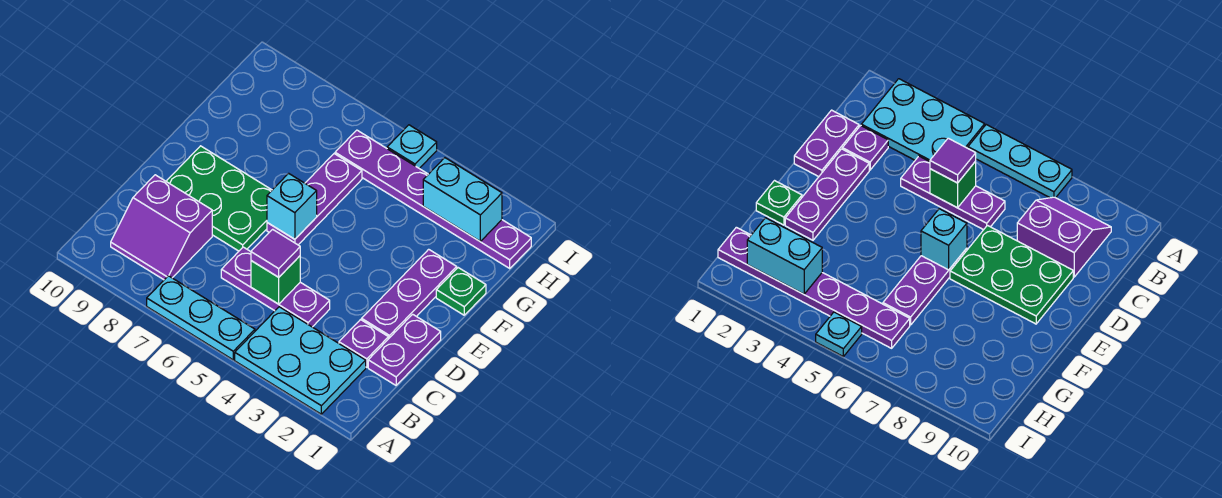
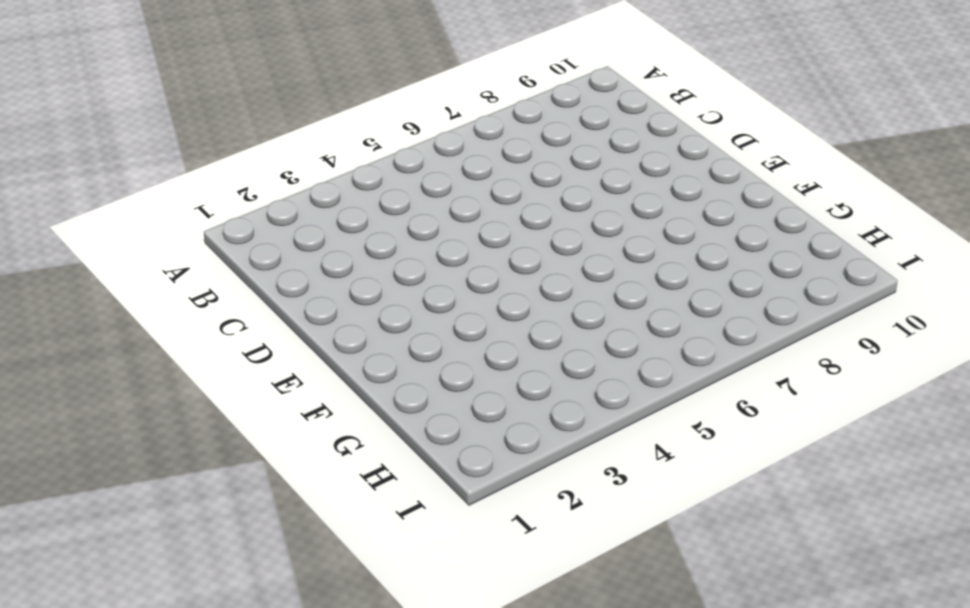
none -> cyan plate A2:B4 level 1
none -> cyan plate A5:A7 level 1
none -> purple slope B8:C9 level 1 top C

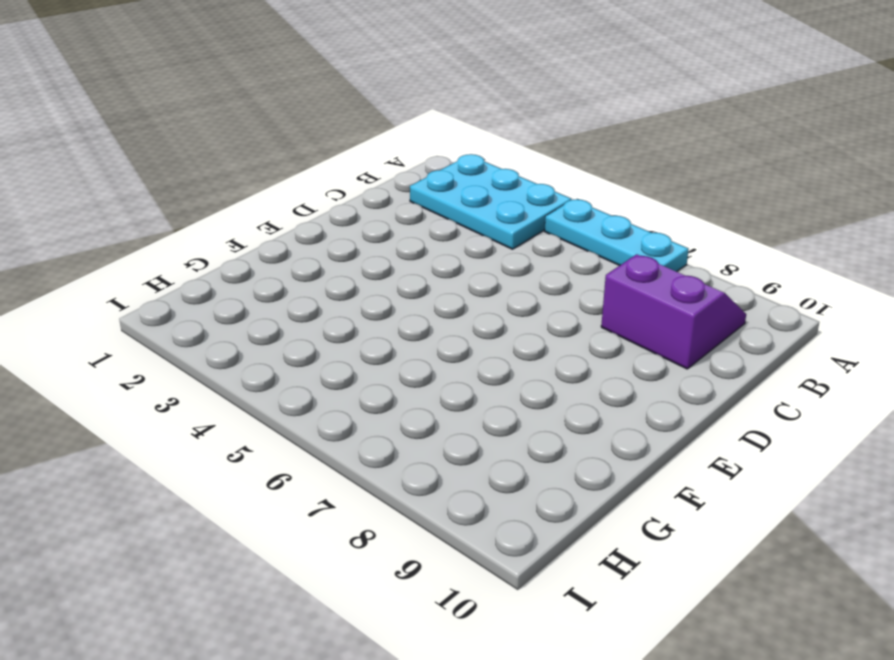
none -> purple plate C1:D1 level 1
none -> purple plate C2 level 1
none -> purple plate C4:C6 level 1

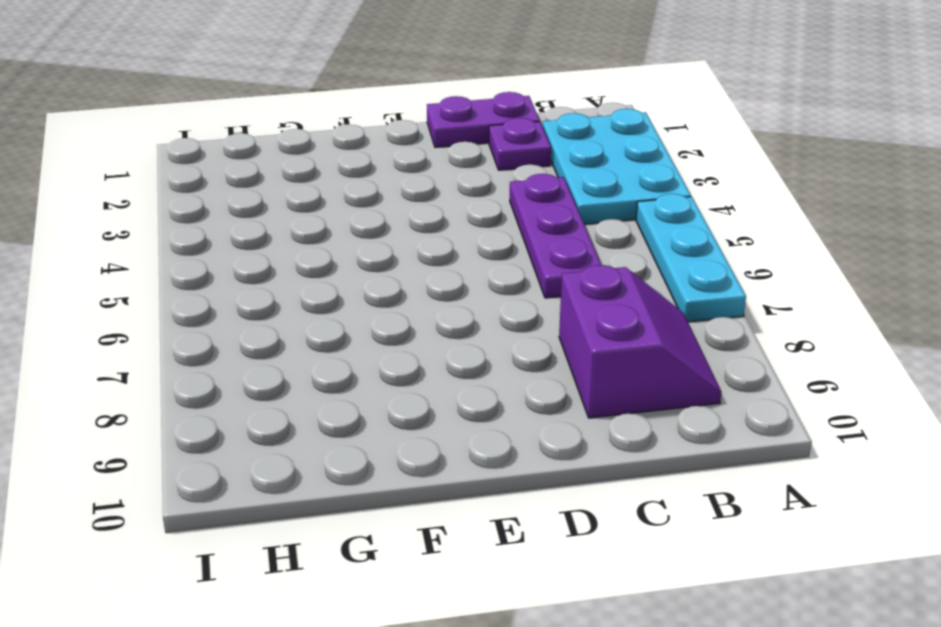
none -> purple plate D2:F2 level 1
none -> green plate D7:E9 level 1
none -> purple plate E6:G6 level 1

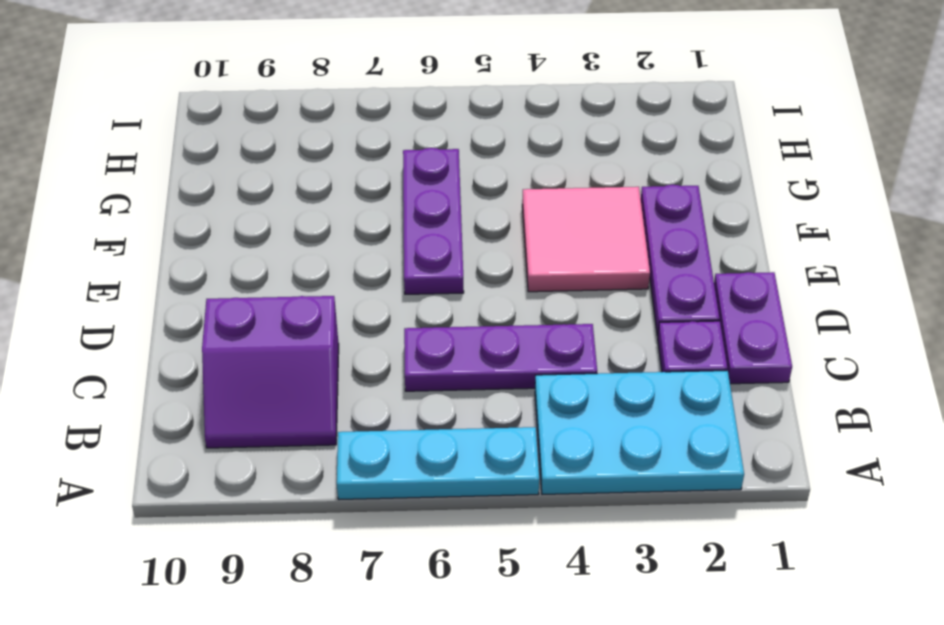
pink tile E3:F4 level 1 -> none
none -> green plate D7:E9 level 1
none -> green plate F1 level 1
none -> purple plate H1:H6 level 1

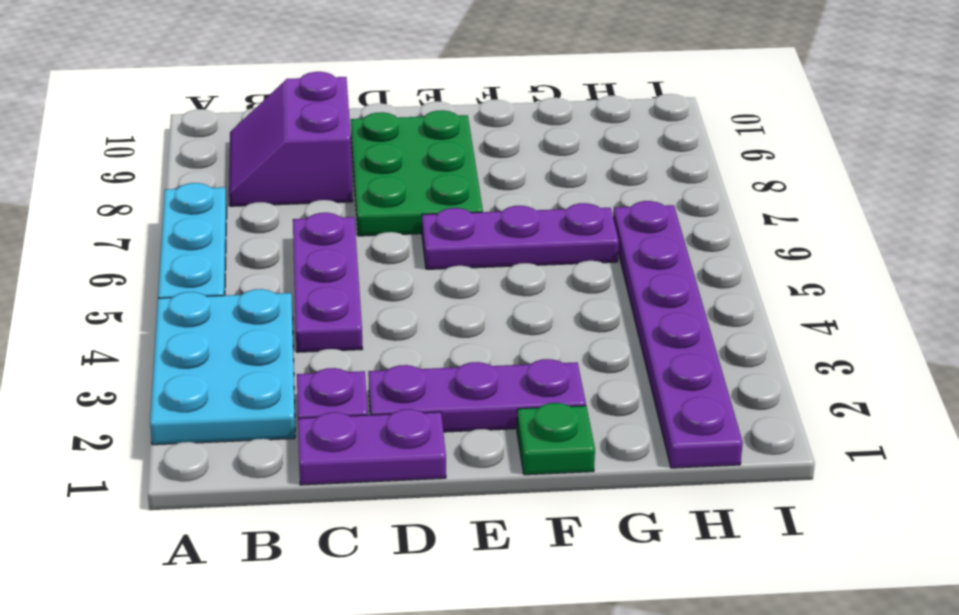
none -> cyan plate I5 level 1
none -> green brick C5 level 2
none -> cyan brick E6 level 2

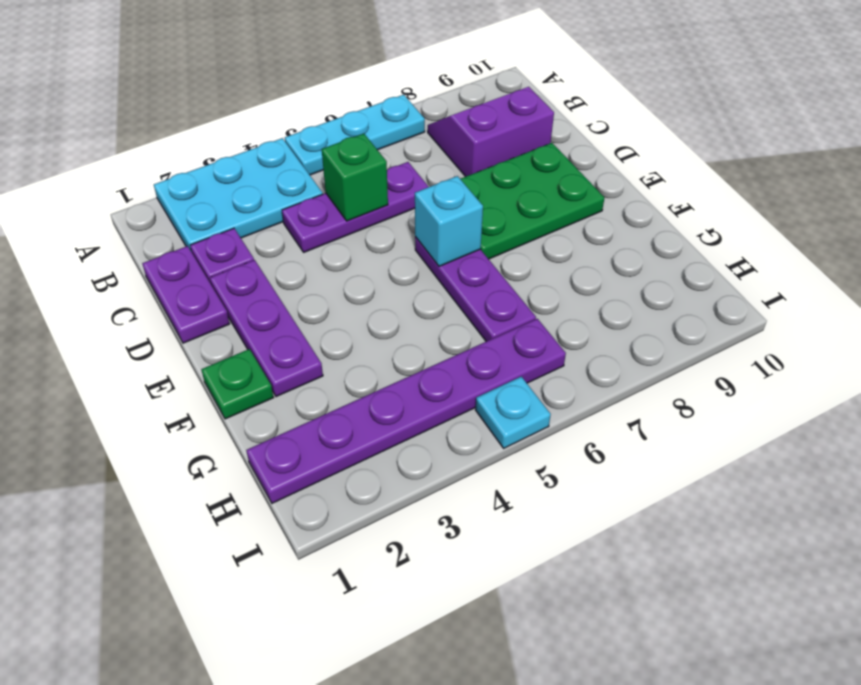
none -> cyan brick H2:H3 level 2
none -> purple tile C5 level 3

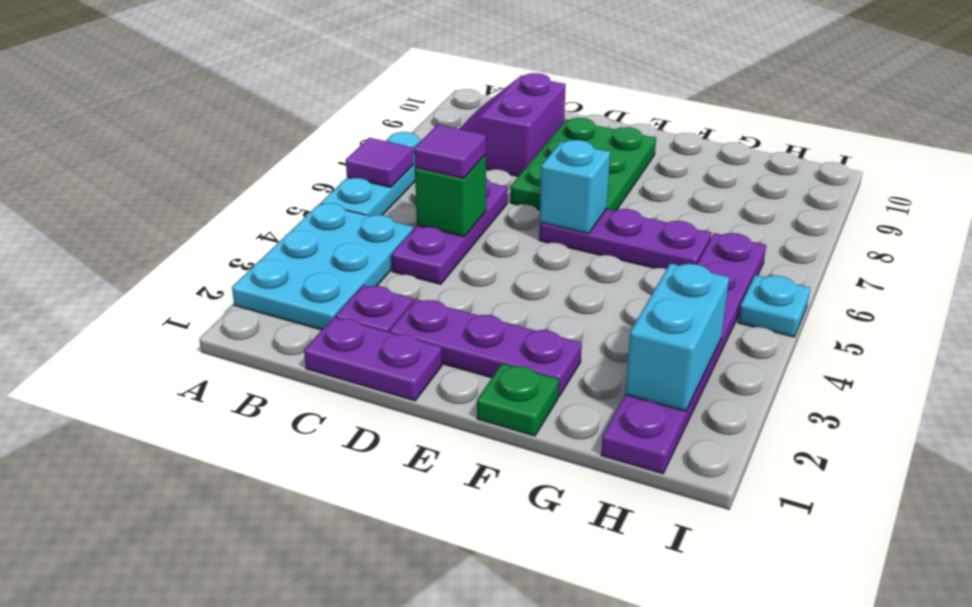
purple tile A6 level 2 -> none

